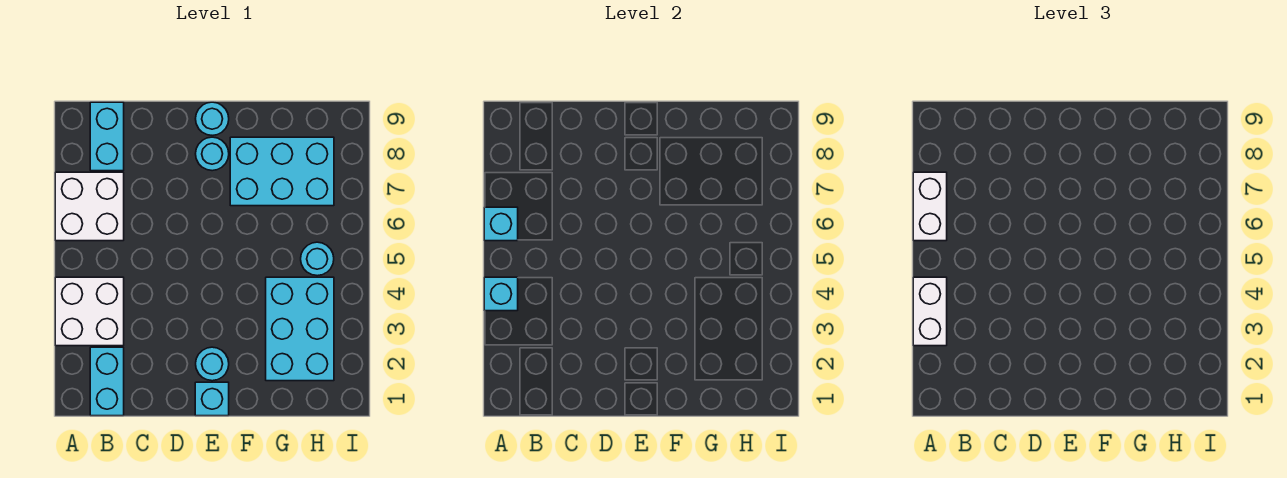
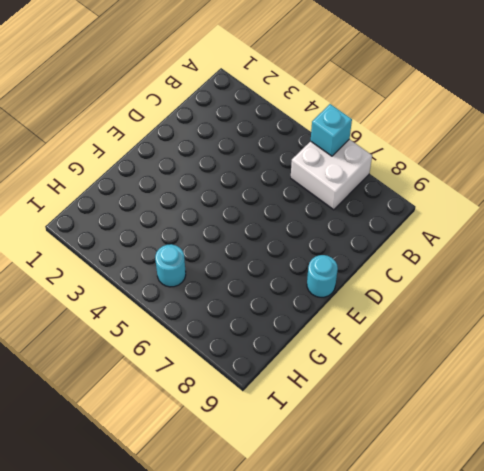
none -> white brick A3:B4 level 1
none -> cyan brick B1:B2 level 1
none -> cyan brick B8:B9 level 1

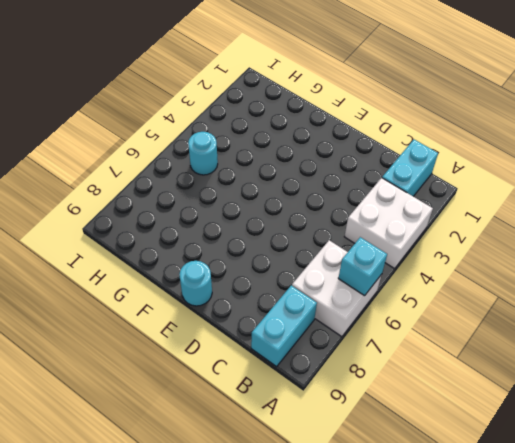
none -> cyan brick E1 level 1
none -> cyan round brick E2 level 1
none -> cyan round brick E8 level 1

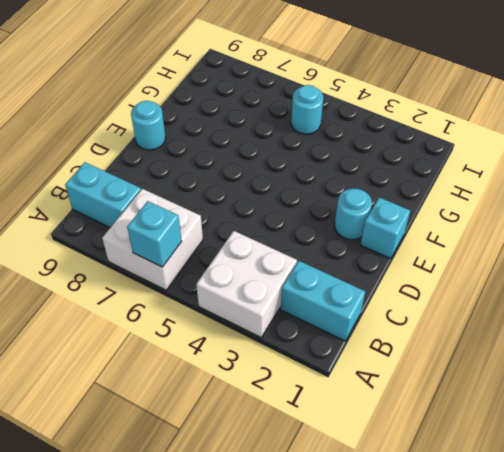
none -> cyan round brick E8 level 1
none -> cyan brick F7:H8 level 1
none -> cyan brick G2:H4 level 1

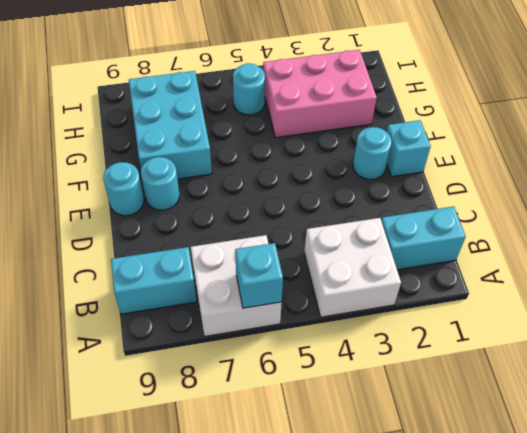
pink brick G2:H4 level 1 -> cyan brick G2:H4 level 1
none -> cyan brick A4 level 2
none -> white brick A3:A4 level 3
none -> white brick A6:A7 level 3

